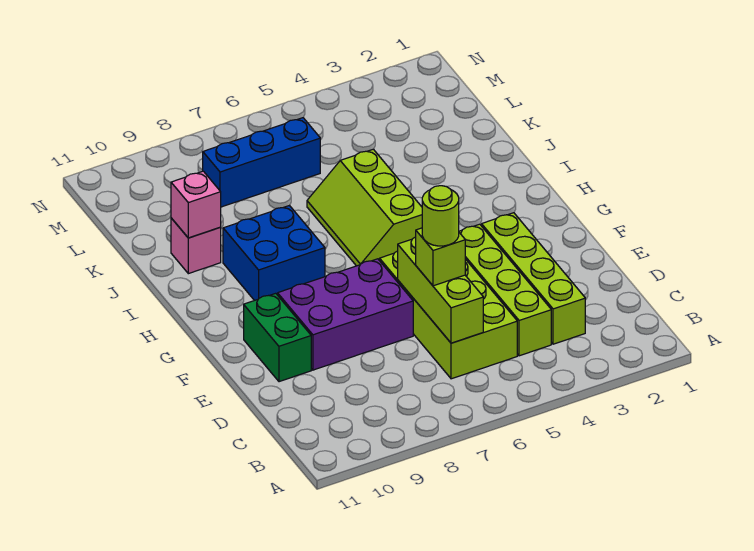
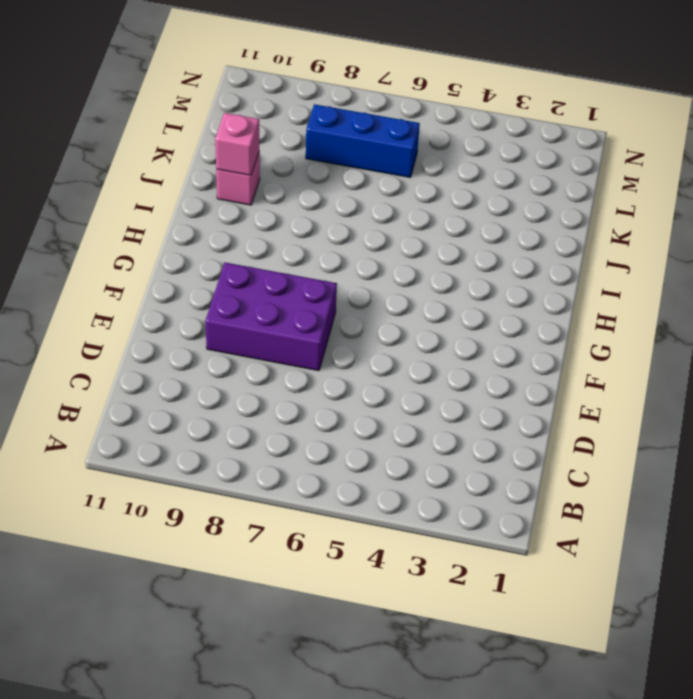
none -> lime brick C3:F3 level 1
none -> lime brick C4:F4 level 1
none -> lime brick C5:F6 level 1

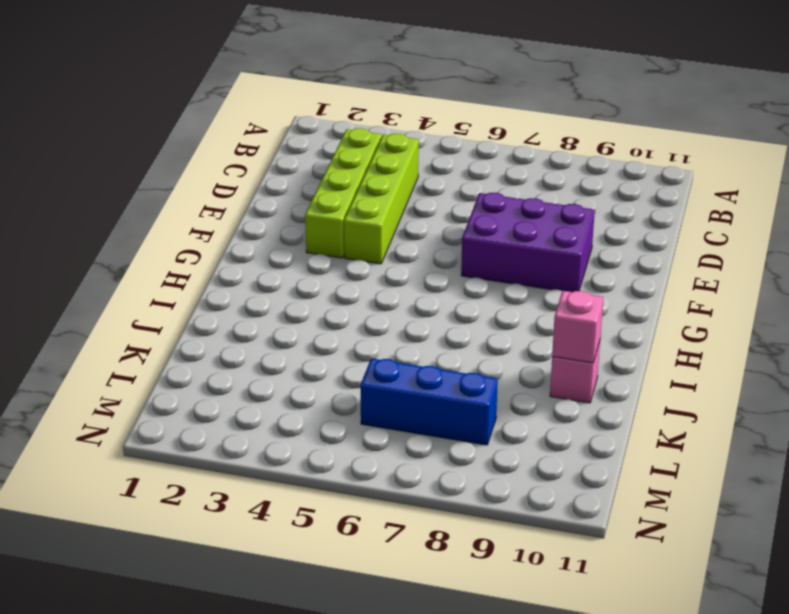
none -> lime brick C5:F6 level 1
none -> green brick E10:F10 level 1
none -> lime slope H5:J6 level 1 top 5

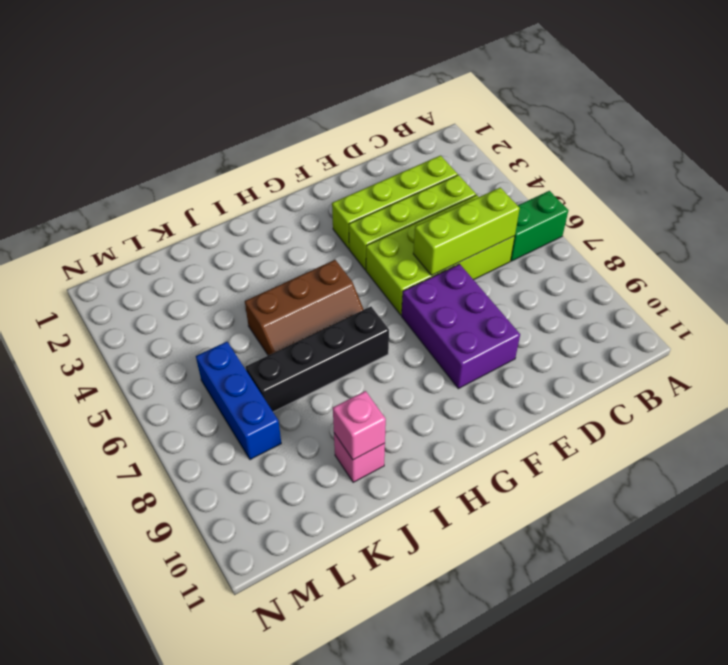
green brick A6:B6 level 1 -> green brick E10:F10 level 1
brown slope H5:J6 level 1 top 5 -> lime slope H5:J6 level 1 top 5
black brick H7:K7 level 1 -> none
none -> blue brick H8:I9 level 1
none -> lime brick D6 level 3
none -> lime round brick D6 level 4

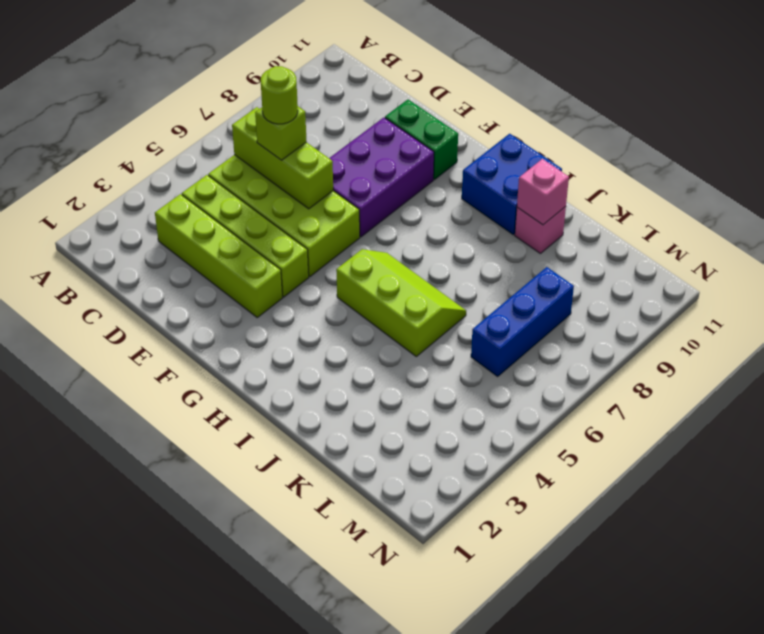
blue brick H10:I11 level 1 -> blue brick H8:I9 level 1

